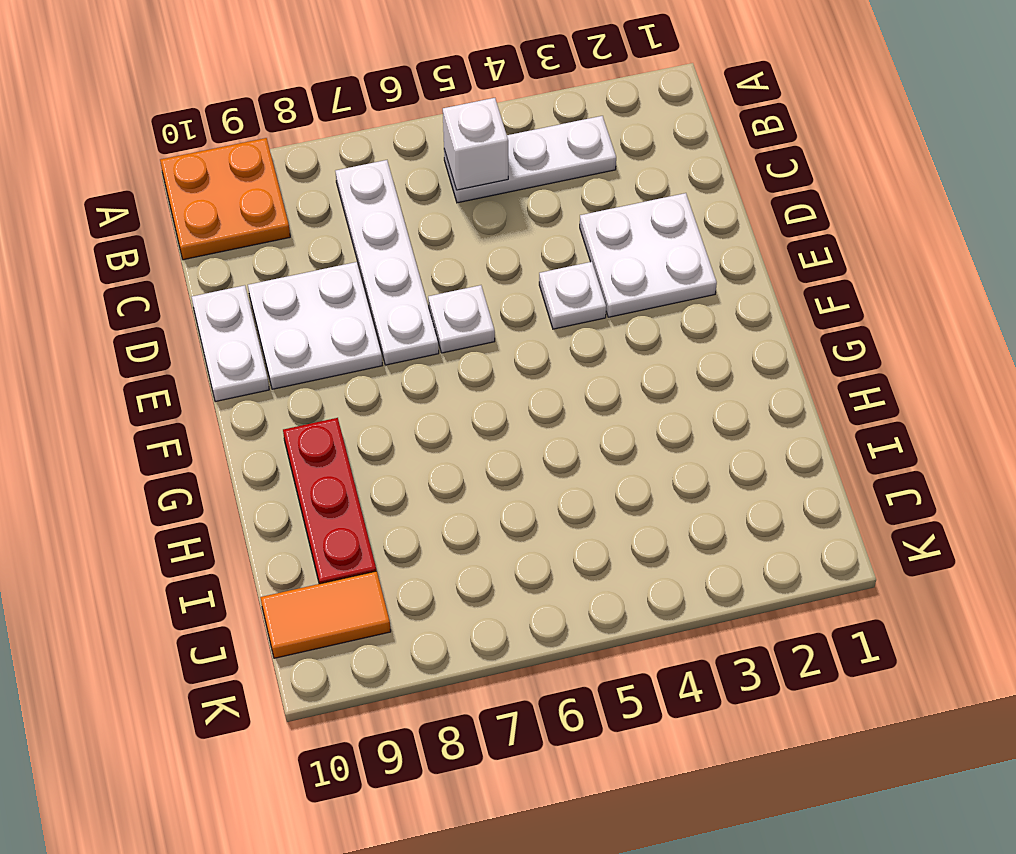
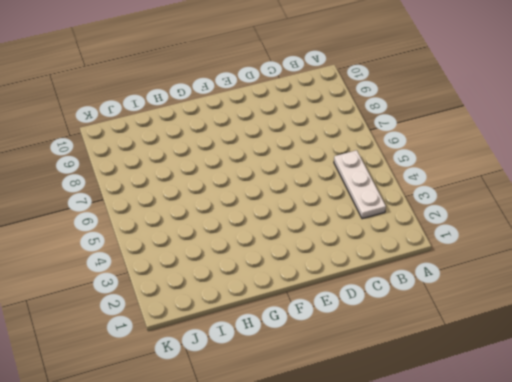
none -> orange plate A9:B10 level 1
none -> white plate B7:E7 level 1

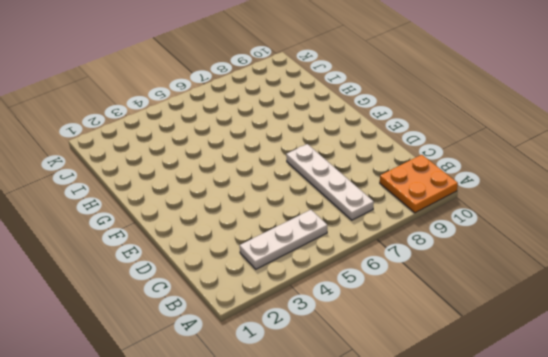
none -> white plate D2:E3 level 1
none -> white plate D8:E9 level 1

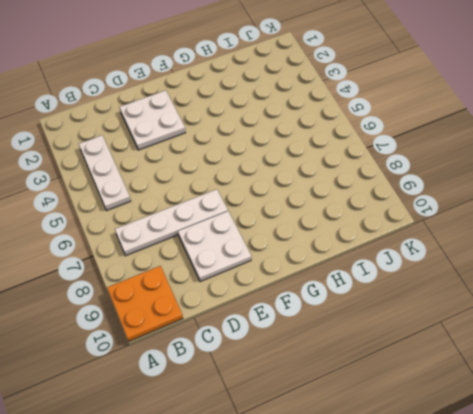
none -> white plate D10:E10 level 1
none -> white plate E4 level 1

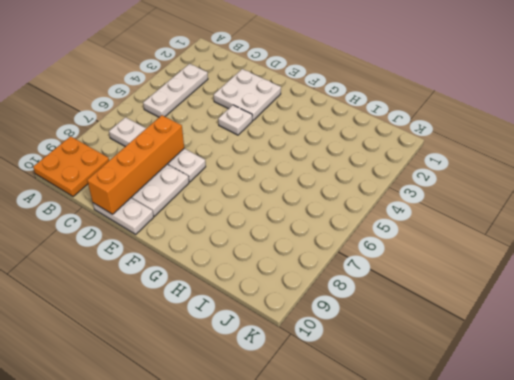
orange brick D7:D10 level 2 -> none
none -> white plate E6 level 1
none -> red plate G9:I9 level 1

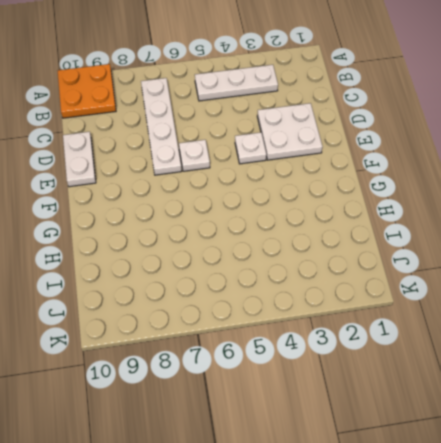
none -> white plate D8:E9 level 1
none -> red plate G9:I9 level 1

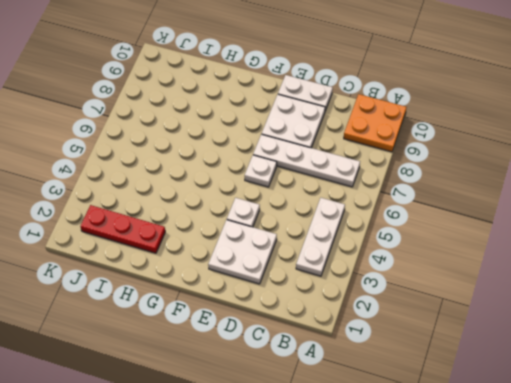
red plate H2:J2 level 1 -> red plate G9:I9 level 1
none -> orange tile J9:J10 level 1
none -> white brick B5 level 2

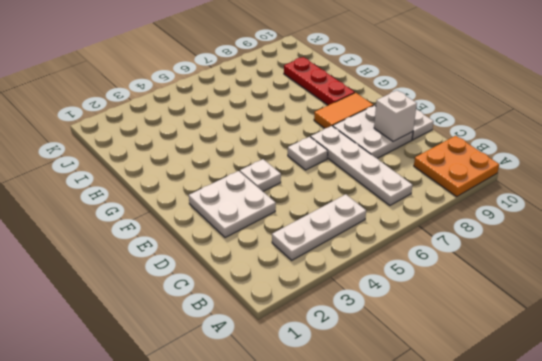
white brick D9 level 2 -> white brick B5 level 2
orange tile F8:F9 level 1 -> orange tile J9:J10 level 1

